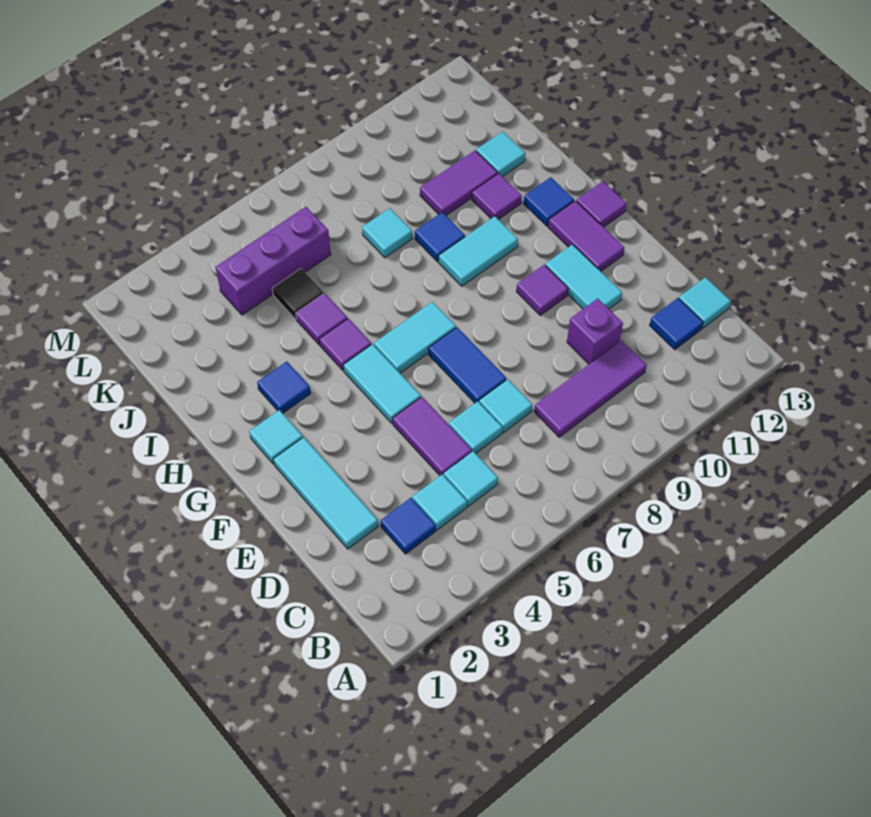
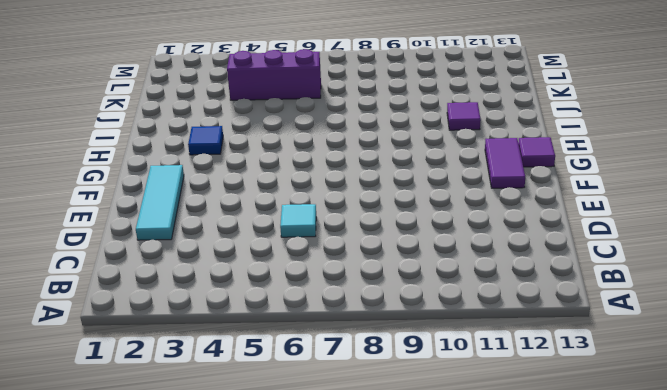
none -> blue tile C3 level 1
none -> cyan tile C4 level 1
none -> cyan tile C5 level 1
none -> purple tile C8:C10 level 1

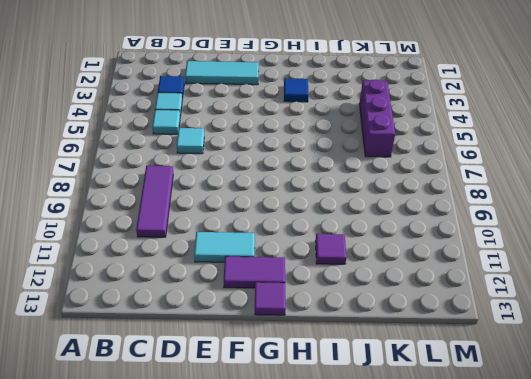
none -> blue tile C12 level 1
none -> cyan tile C13 level 1
none -> purple tile D5:E5 level 1
none -> cyan tile D7 level 1

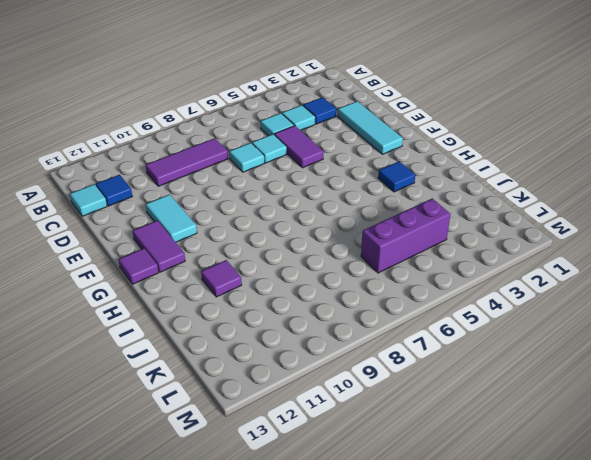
none -> purple brick D10 level 1
none -> blue tile E7:F7 level 1
none -> cyan tile F5:G5 level 1
none -> purple tile F10 level 1

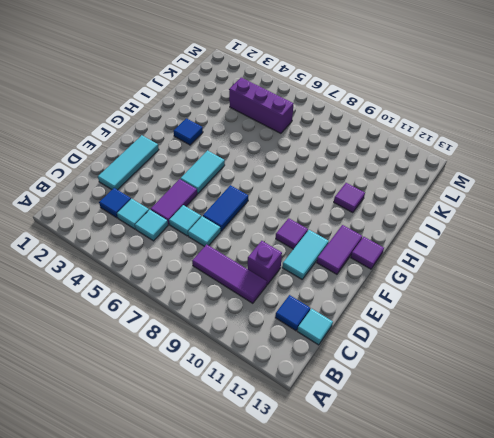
none -> cyan tile G2 level 1
none -> cyan tile G6:G7 level 1
none -> purple tile H5 level 1
none -> cyan tile H9:H10 level 1

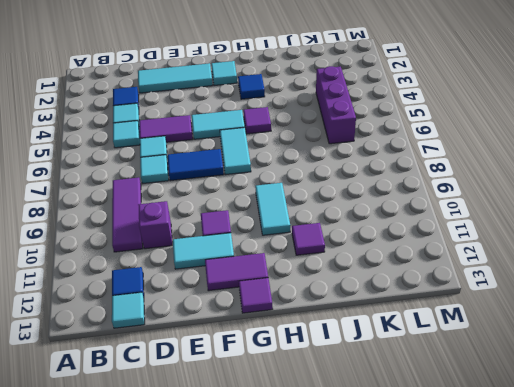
none -> blue tile H12 level 1
none -> purple tile I5 level 1
none -> blue tile I9 level 1
none -> black tile J5 level 1

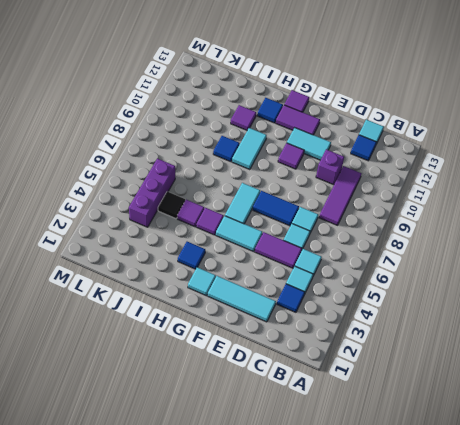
none -> cyan tile J8 level 1
none -> purple tile J10:J11 level 1
none -> cyan tile J12 level 1

